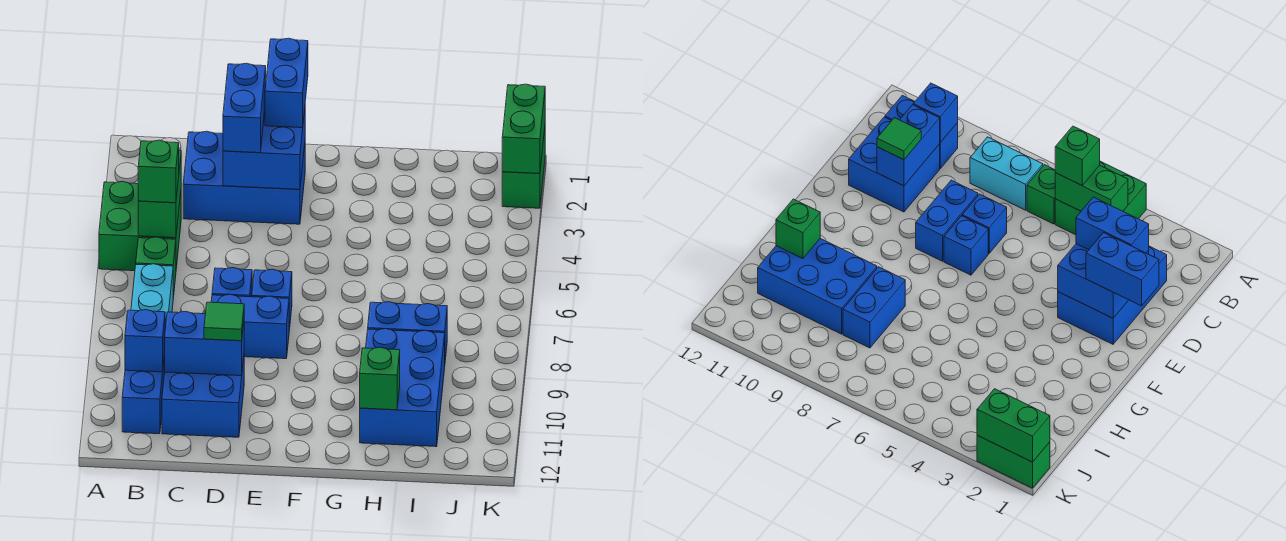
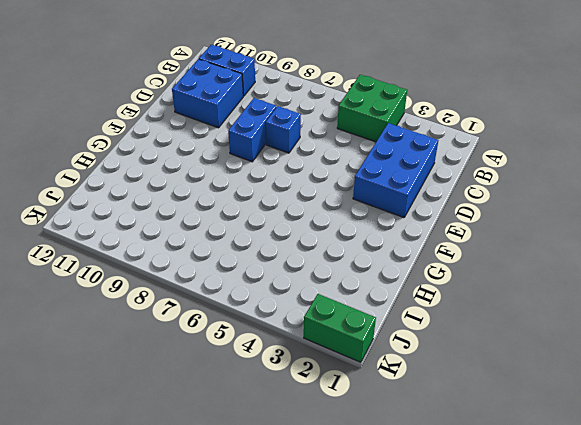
none -> green brick B6 level 1
none -> cyan brick B7:B8 level 1
none -> blue brick E7 level 1

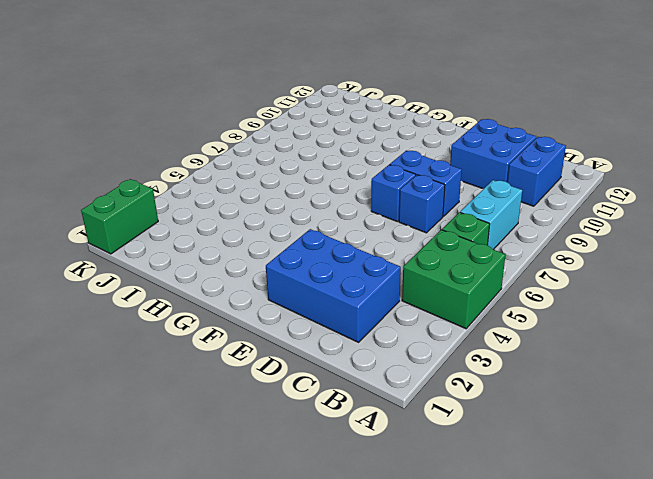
none -> blue brick H8:I8 level 1
none -> blue brick H9:I11 level 1
none -> green brick B4:B5 level 2

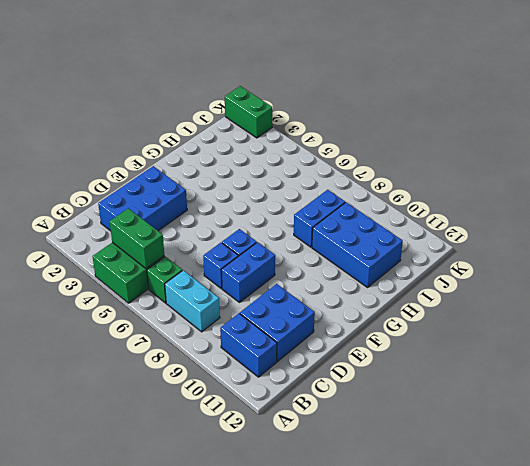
none -> blue brick B10 level 2
none -> blue brick C10:D10 level 2
none -> blue brick D2:E3 level 2

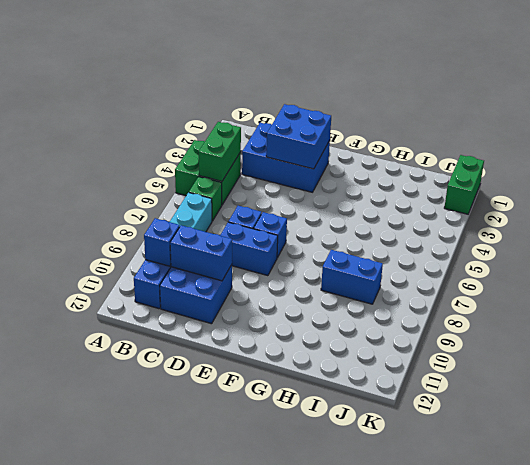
none -> blue brick H9:I11 level 1
none -> green brick H11 level 2
none -> green brick K1:K2 level 2

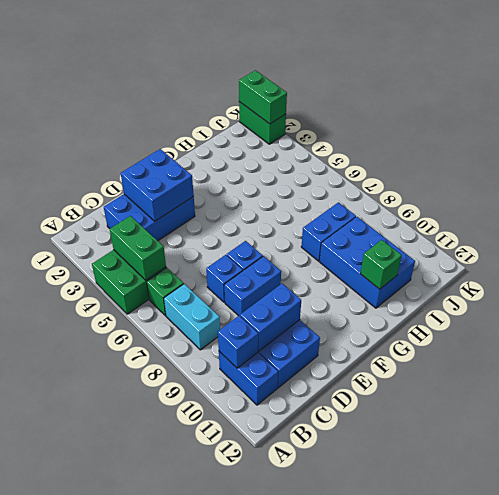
none -> green brick B5 level 3
none -> blue brick D2:D3 level 3
none -> green tile D10 level 3

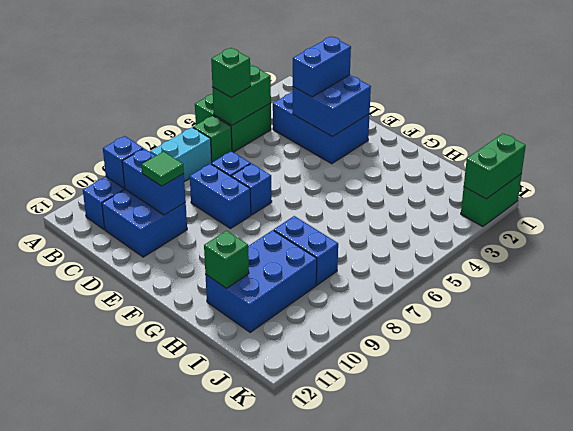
none -> blue brick E1:E2 level 3

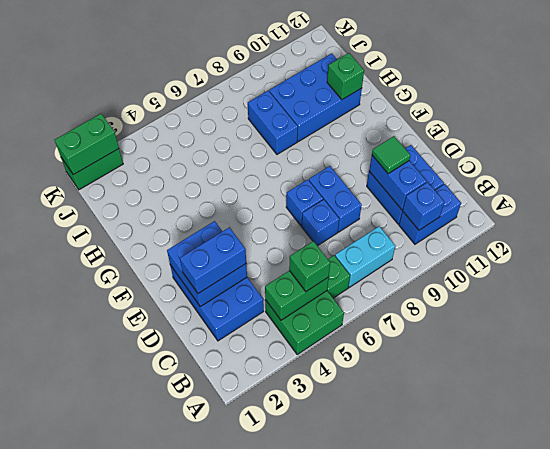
none -> blue brick E1:E2 level 3

